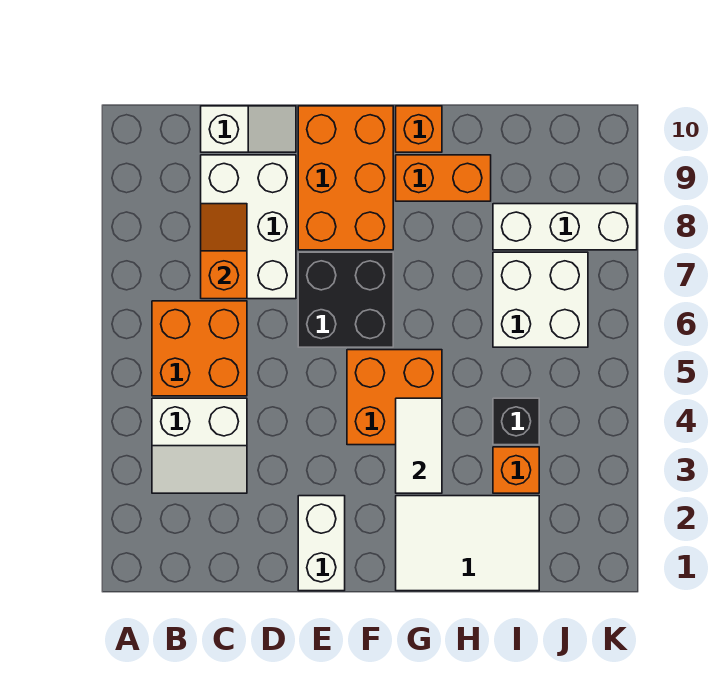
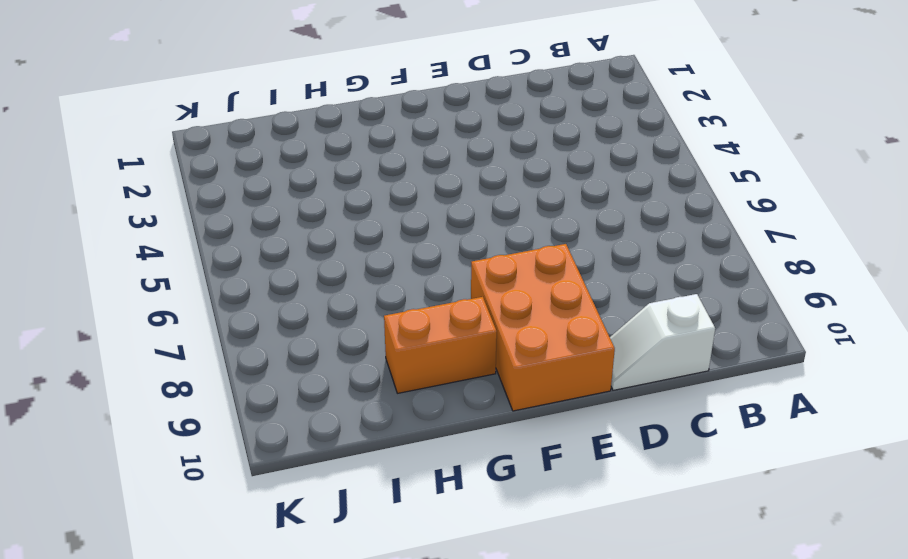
none -> white slope B3:C4 level 1 top 4
none -> orange brick B5:C6 level 1
none -> white brick C7:D9 level 1

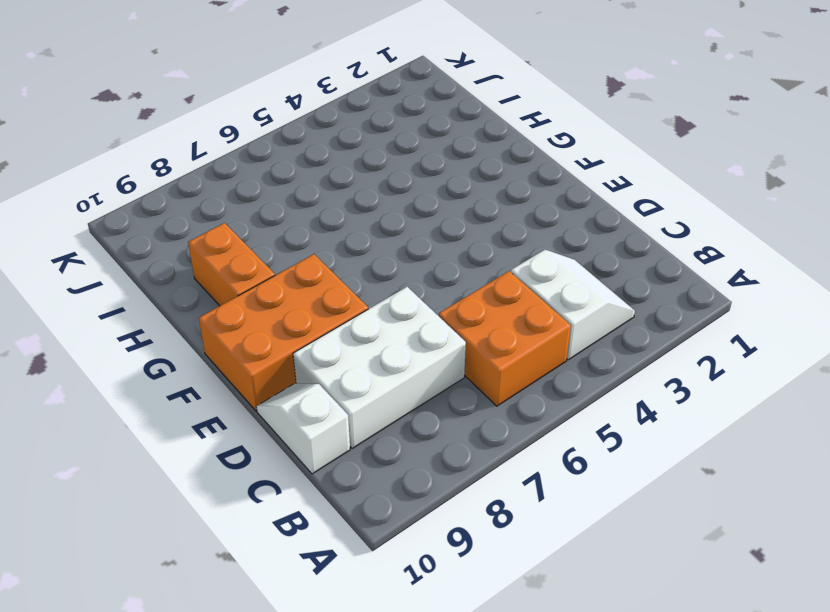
none -> white brick E1:E2 level 1
none -> black brick E6:F7 level 1
none -> orange brick F4:G5 level 1

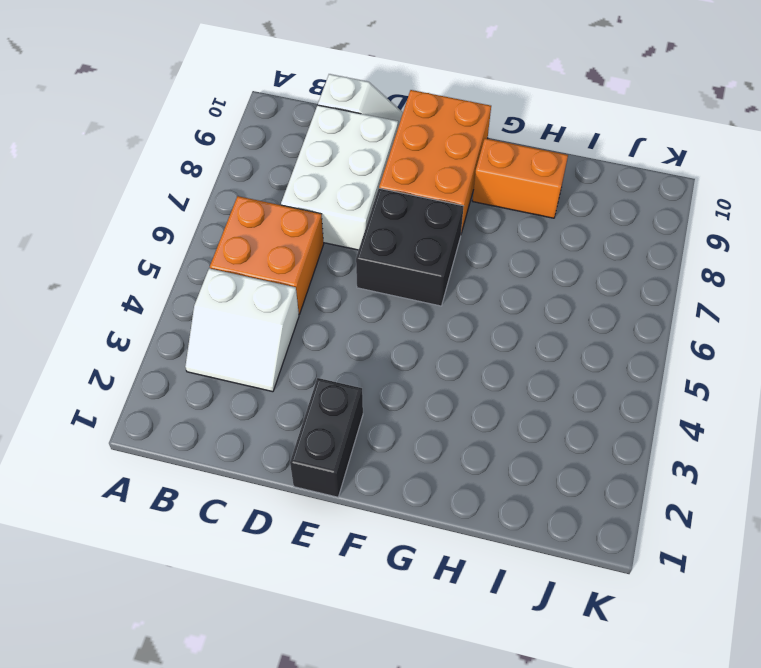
black brick E1:E2 level 1 -> white brick E1:E2 level 1
none -> orange brick F4:G5 level 1
none -> white tile G1:I2 level 1
none -> orange brick G10 level 1

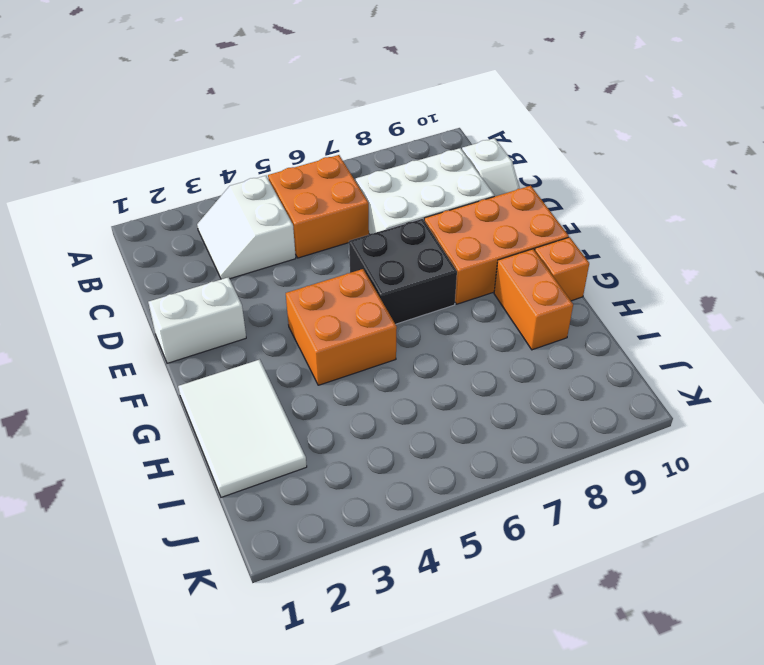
none -> orange brick I3 level 1
none -> black brick I4 level 1
none -> white brick I6:J7 level 1

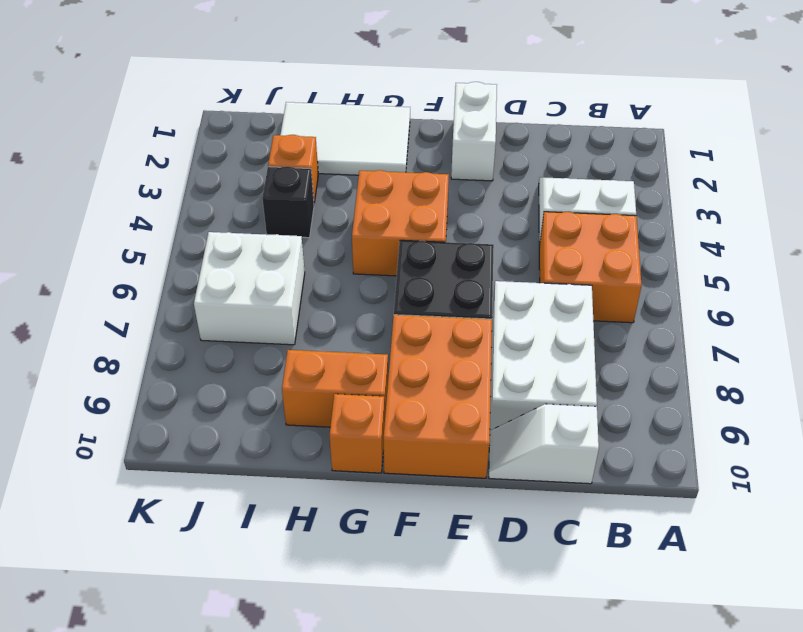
none -> white brick I8:K8 level 1
none -> orange slope C7:C8 level 2 top 7
none -> white tile G3:G4 level 2

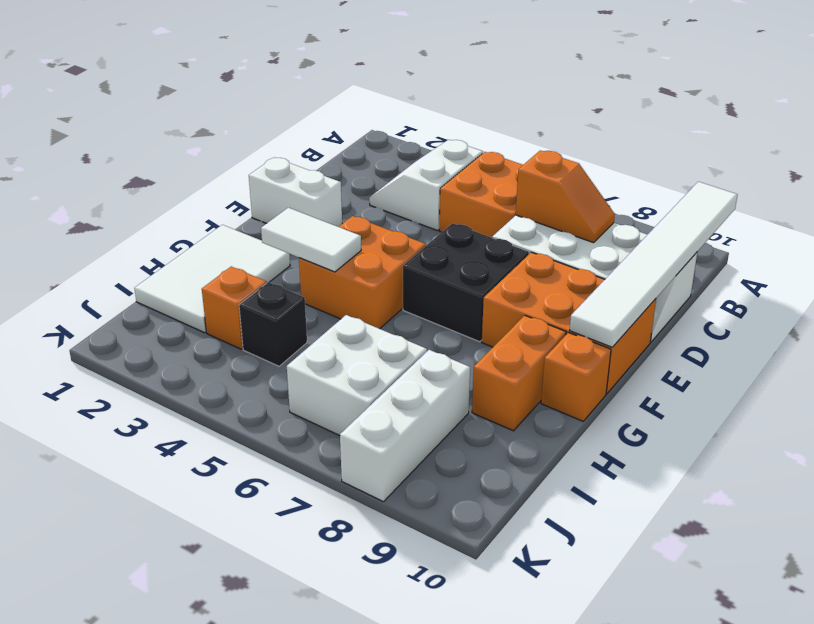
white tile A10:F10 level 2 -> none

